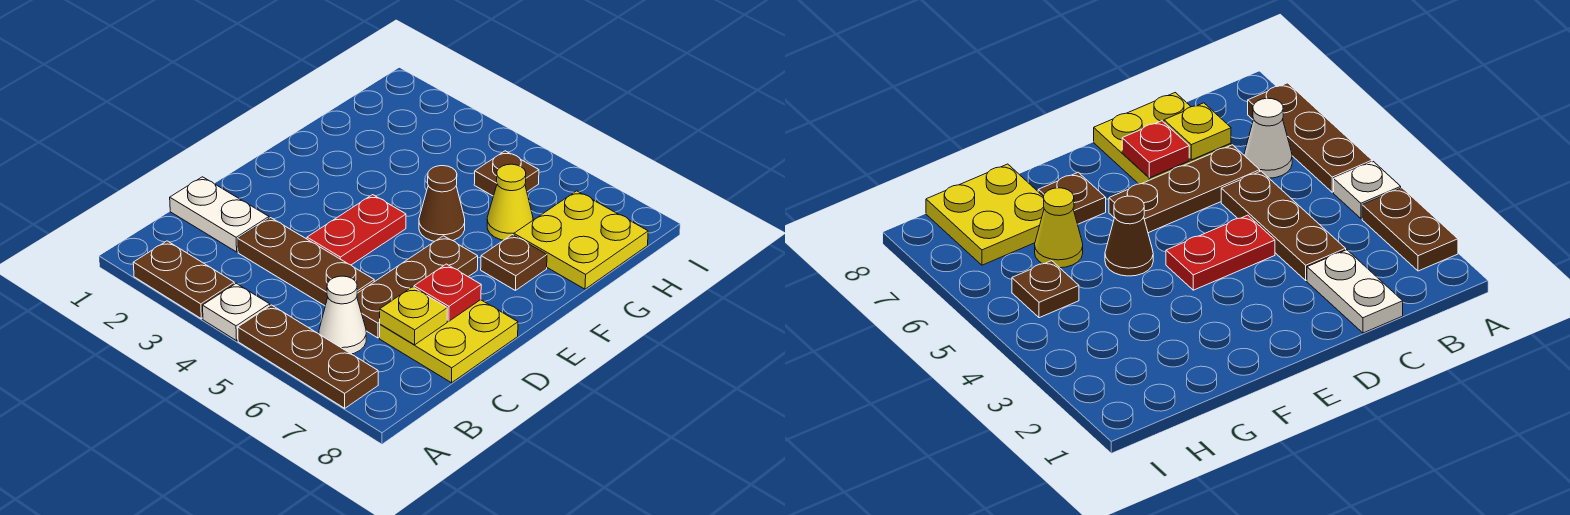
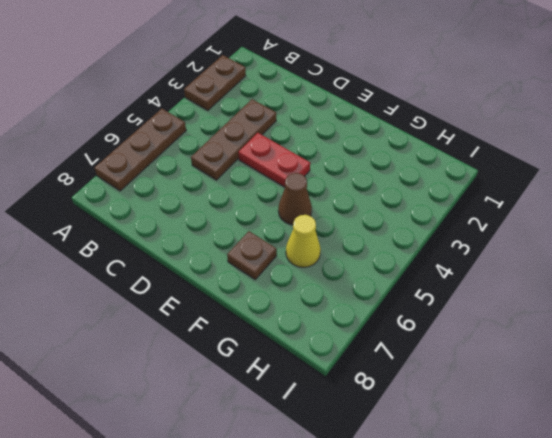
none -> white plate A4 level 1
none -> white cone B6 level 1
none -> white plate C1:C2 level 1

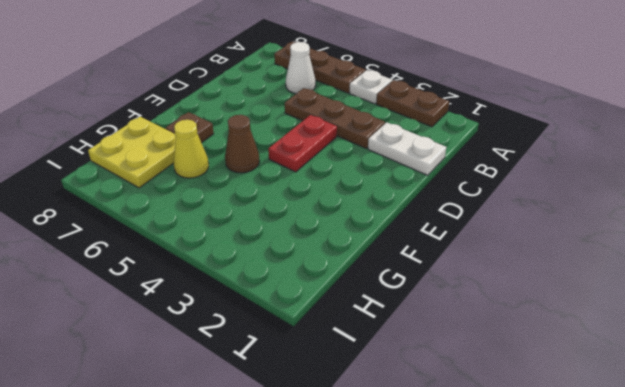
none -> brown plate C6:E6 level 1
none -> yellow plate C7:D8 level 1
none -> brown plate H5 level 1

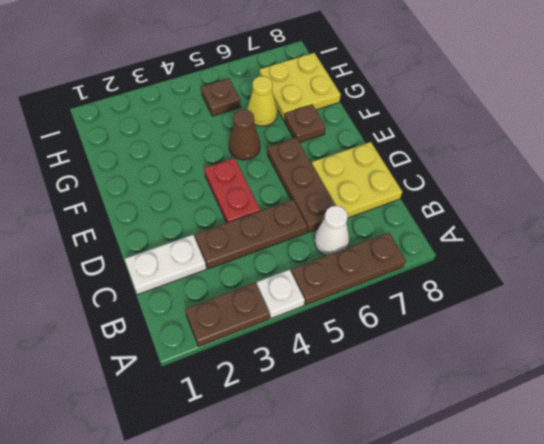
none -> yellow plate C7 level 2
none -> red plate D7 level 2

